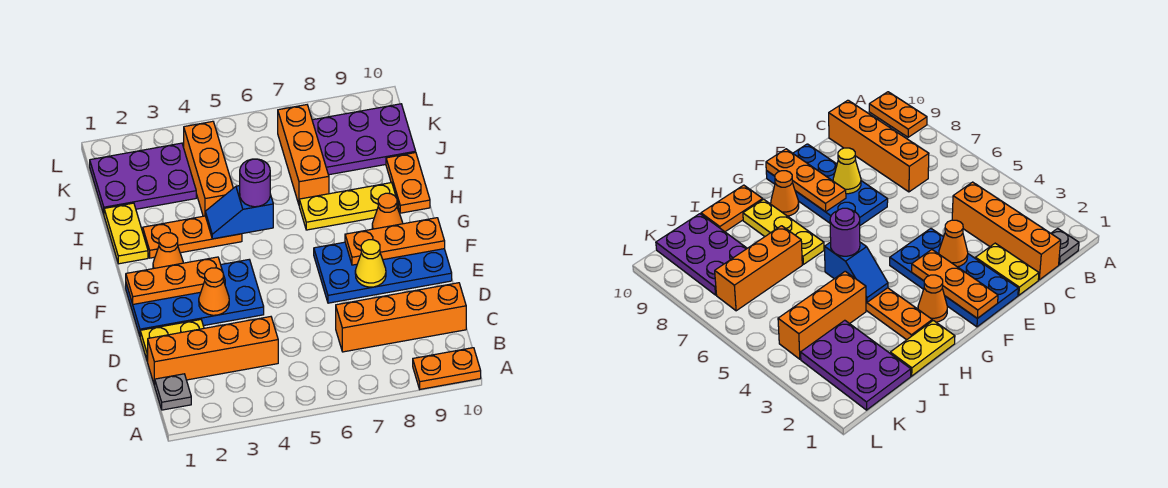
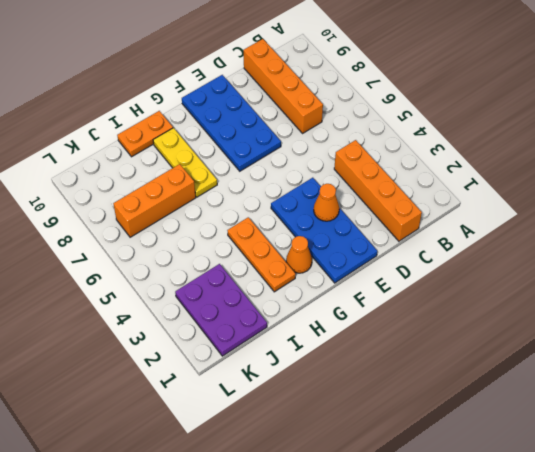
none -> orange plate A9:A10 level 1
none -> grey plate B1 level 1
none -> yellow plate D1:D2 level 1

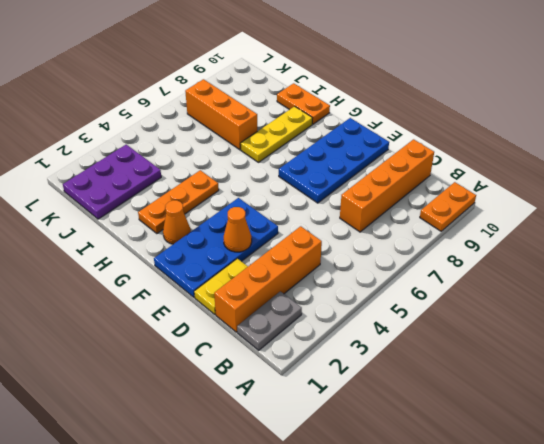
grey plate B1:B2 level 1 -> grey plate B1 level 1
none -> orange cone G9 level 1
none -> yellow plate H1:I1 level 1
none -> orange brick I4:K4 level 1

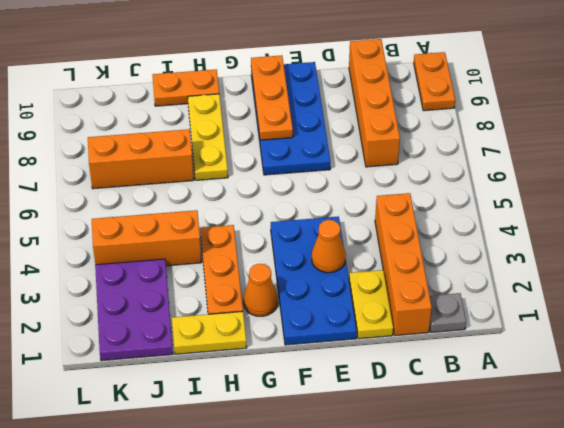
none -> orange cone G9 level 1
none -> purple plate J8:K10 level 1
none -> yellow cone E8 level 2

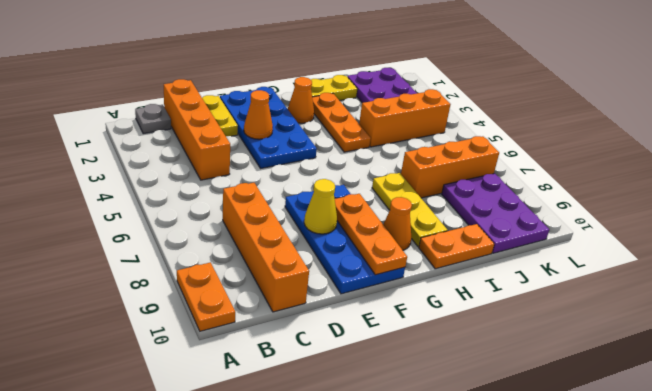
none -> orange plate F1:F3 level 2
none -> blue slope H4:H5 level 2 top 5
none -> purple round brick H5 level 3

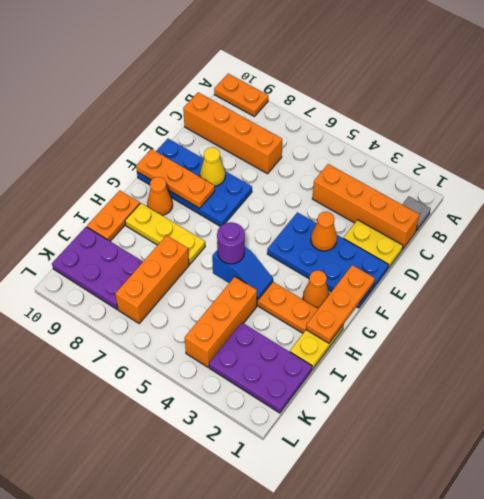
orange plate F1:H1 level 2 -> orange plate F1:F3 level 2

